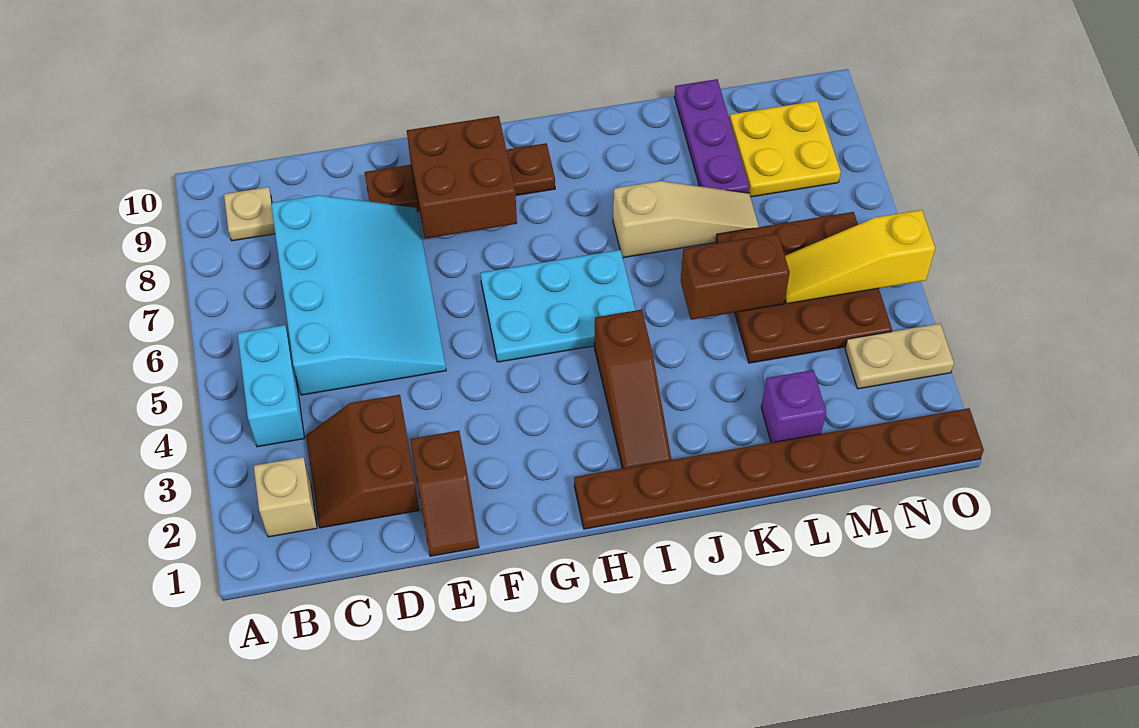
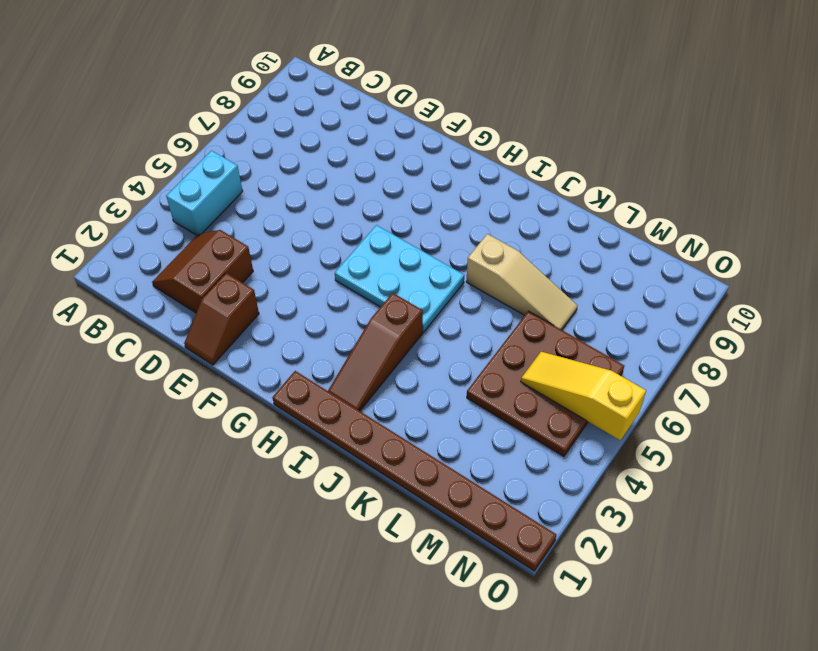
none -> tan brick B2 level 1
none -> tan plate B9 level 1
none -> cyan slope C5:E8 level 1 top C

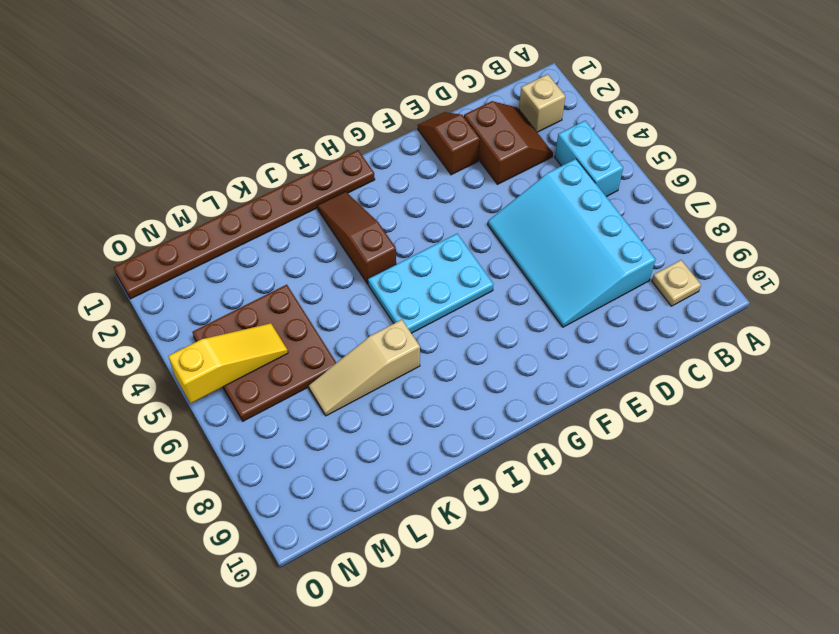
none -> brown plate E9:H9 level 1
none -> purple brick L2 level 1
none -> purple plate L8:L10 level 1

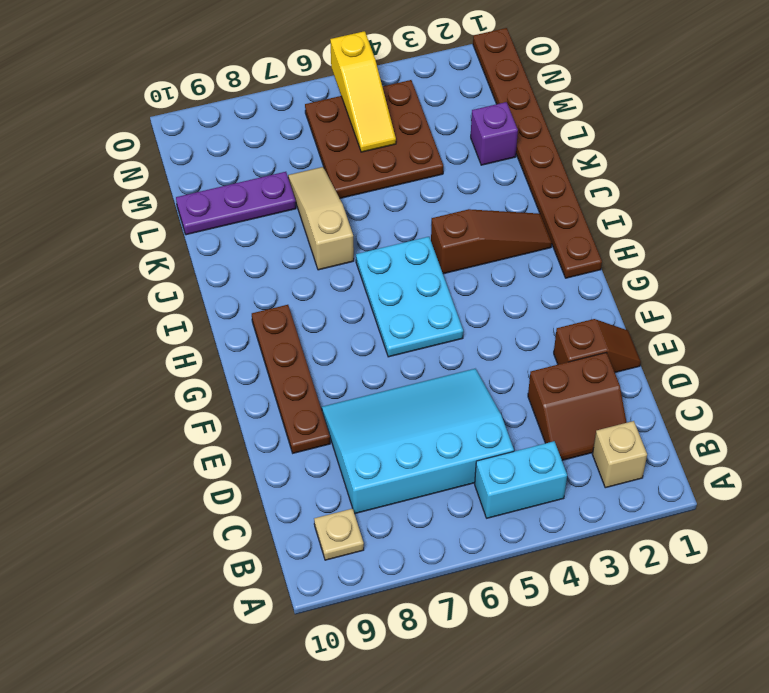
none -> yellow plate M8:N9 level 1
none -> tan plate N3:O3 level 1
none -> brown brick F8:G9 level 2

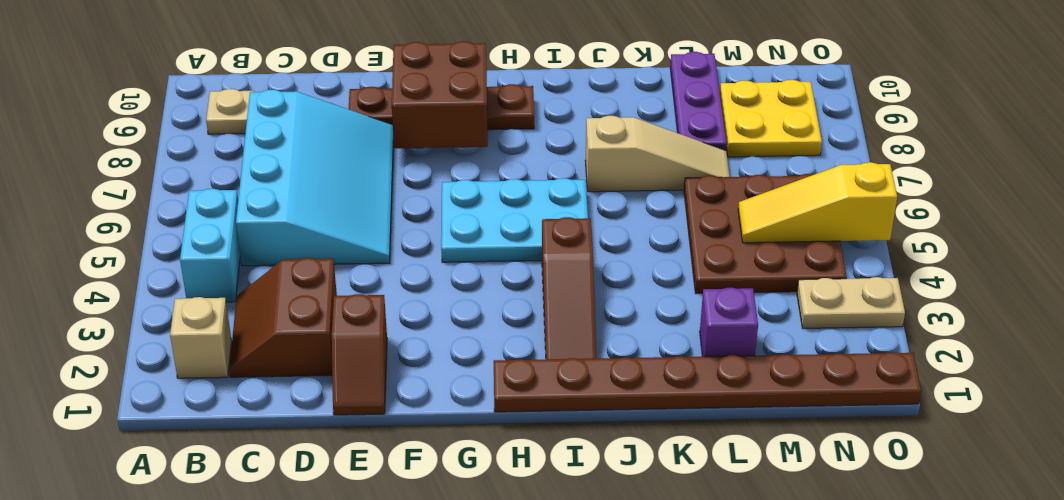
none -> brown brick K5:L5 level 2

